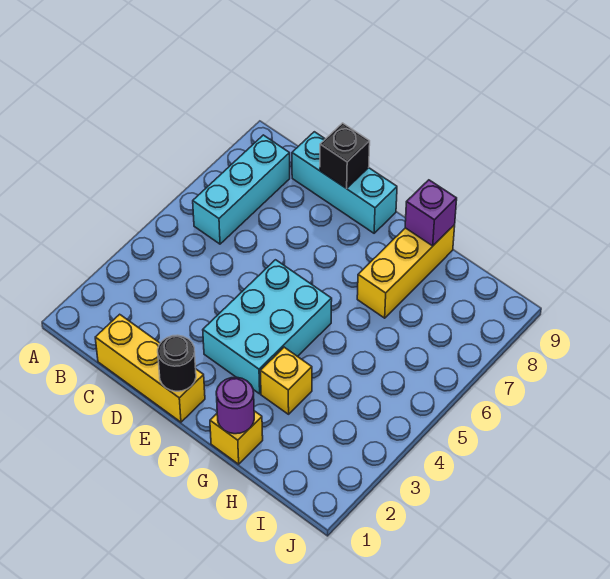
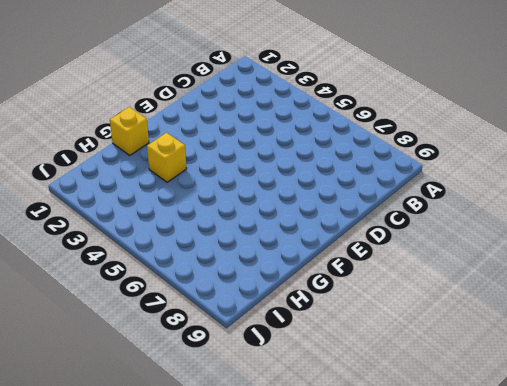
none -> cyan brick B6:B8 level 1
none -> yellow brick C1:E1 level 1

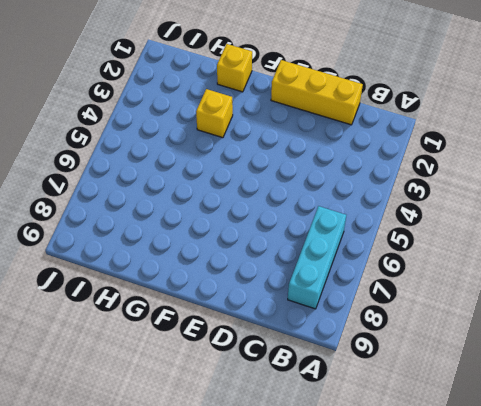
none -> cyan brick C9:E9 level 1
none -> cyan brick E3:F5 level 1

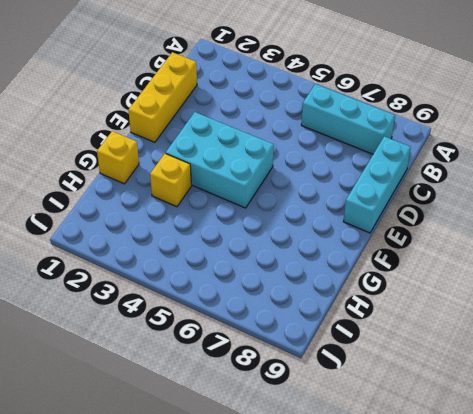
none -> yellow brick G7:G9 level 1
none -> black brick D9 level 2

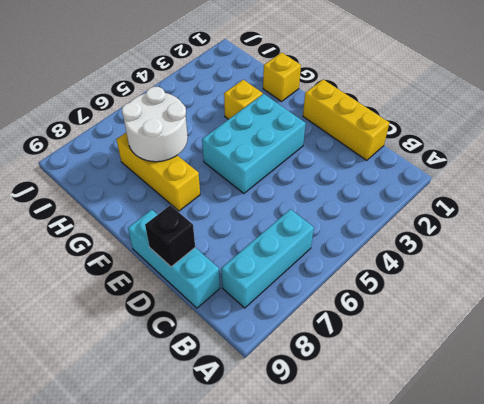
yellow brick F7:H7 level 1 -> yellow brick G7:G9 level 1
white round brick G6:H7 level 2 -> none
none -> black round brick E1 level 2
none -> purple round brick G1 level 2

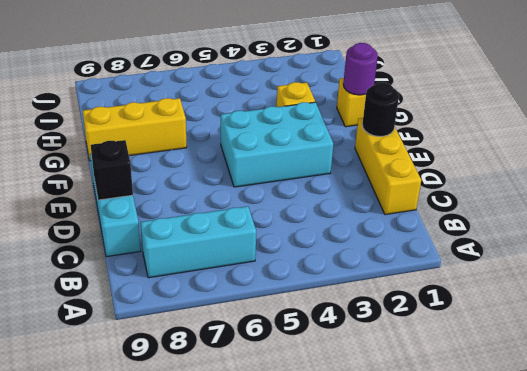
none -> purple brick G9 level 2

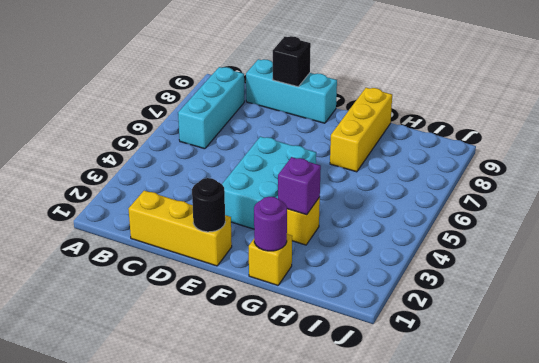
purple brick G3 level 2 -> purple brick G9 level 2

